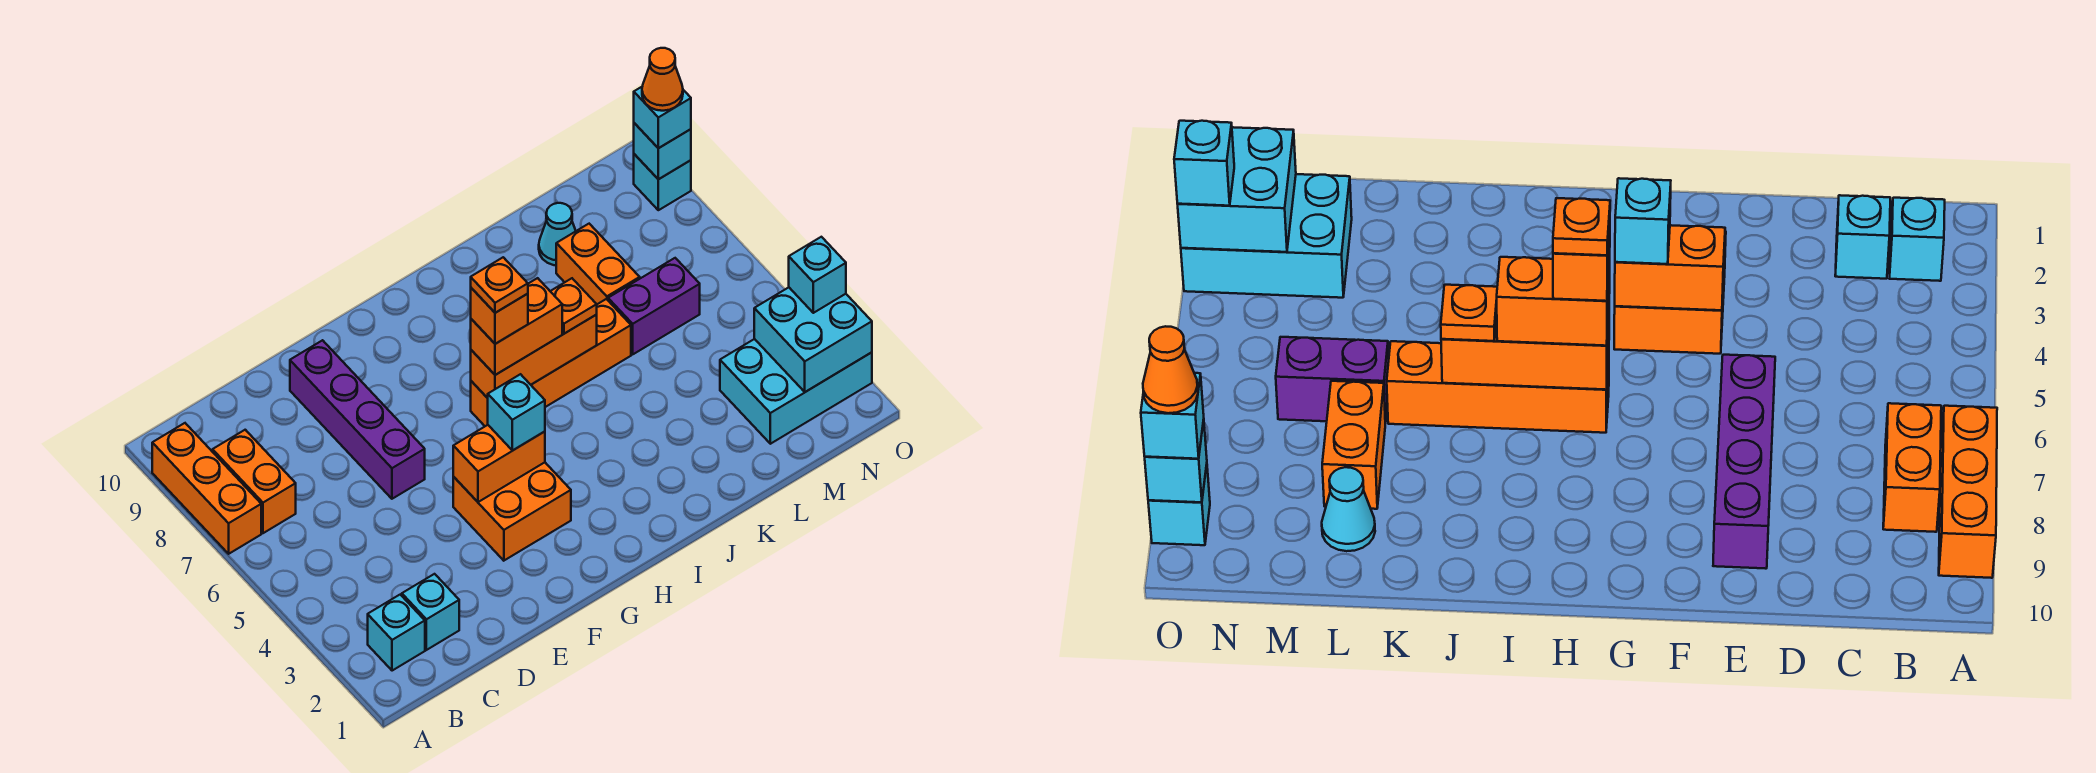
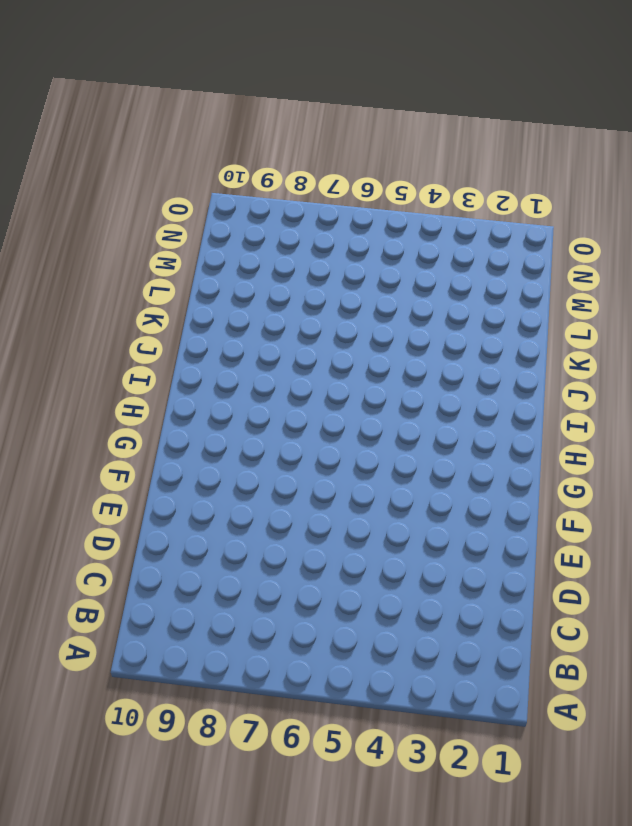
none -> orange brick A7:A9 level 1
none -> cyan brick B2 level 1
none -> orange brick B7:B8 level 1

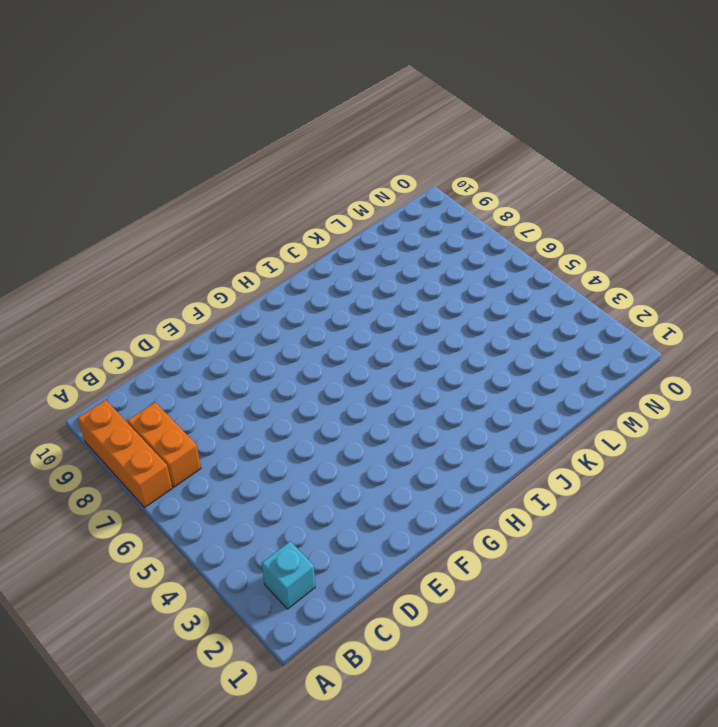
none -> cyan brick C2 level 1
none -> purple brick E6:E9 level 1
none -> orange brick F3:G4 level 1

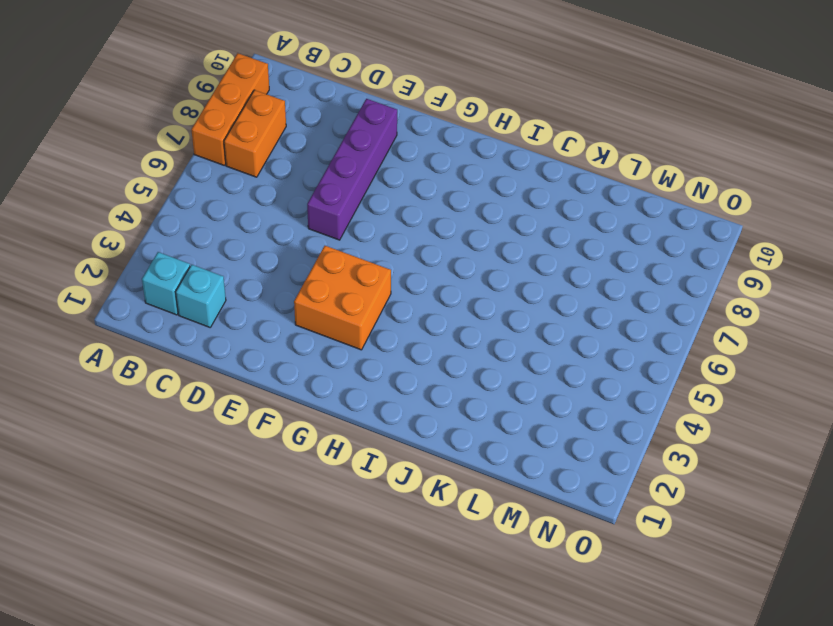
none -> orange brick H6:K6 level 1
none -> purple brick L6:M6 level 1
none -> orange brick L7:L8 level 1

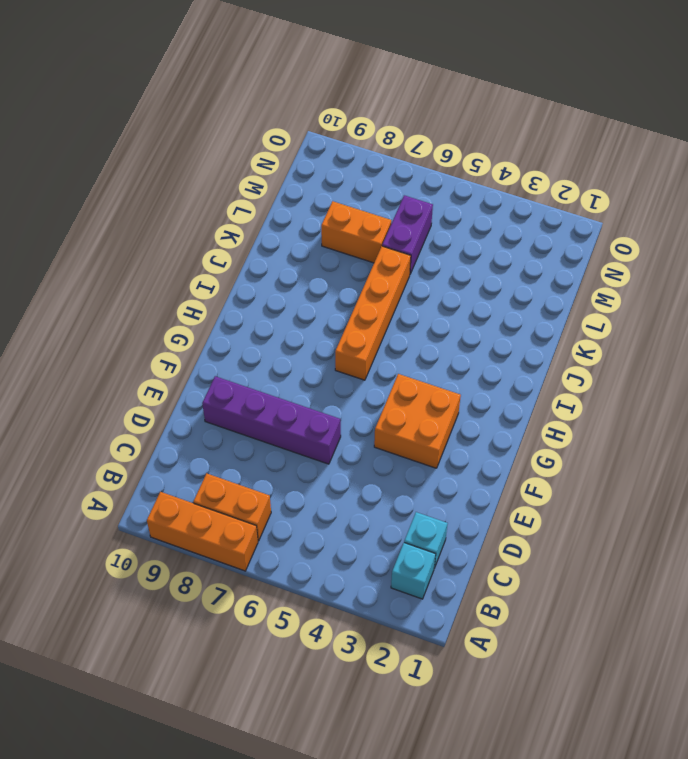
none -> cyan cone L9 level 1
none -> cyan brick M2:O3 level 1
none -> cyan brick O9 level 1

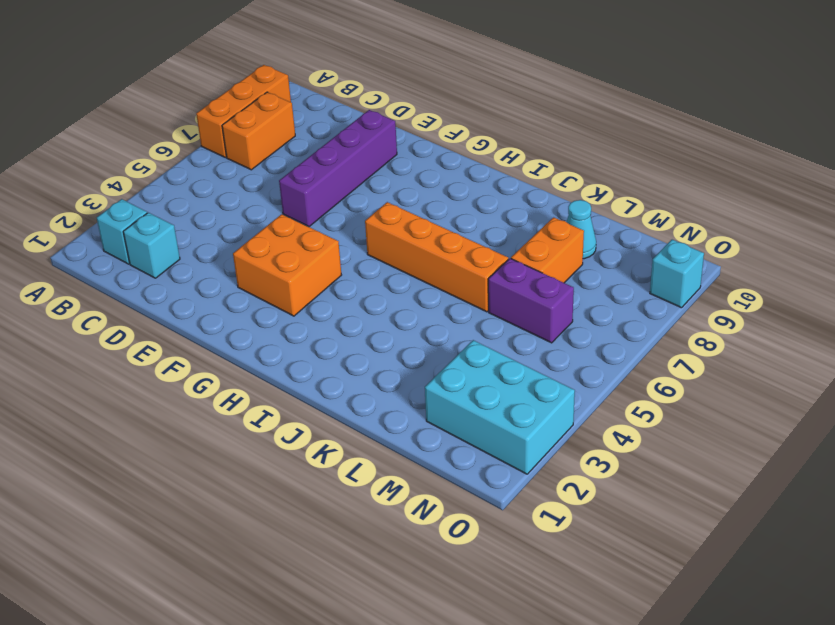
none -> orange brick F4:G4 level 2
none -> orange brick H6:J6 level 2
none -> cyan brick N2:O3 level 2

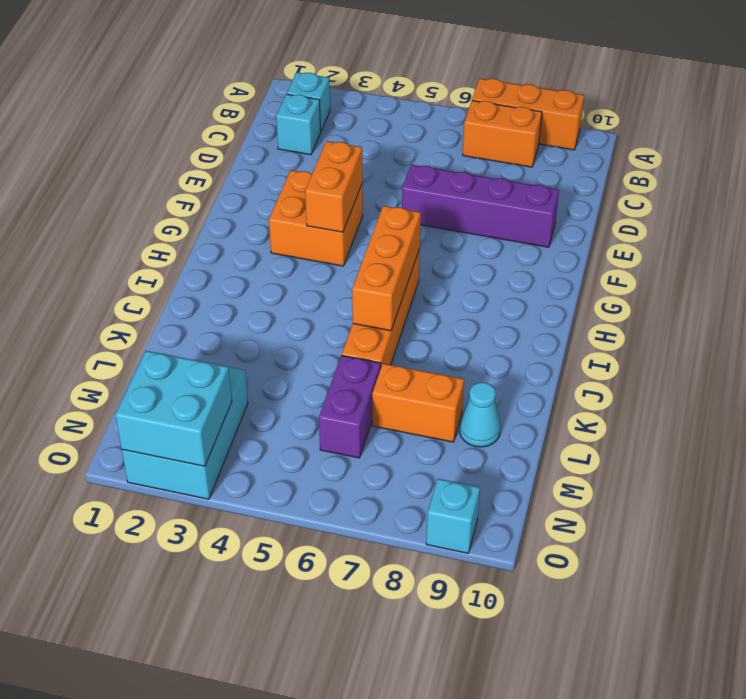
none -> cyan brick O9 level 2
none -> cyan brick G4 level 3
none -> orange brick H6:I6 level 3

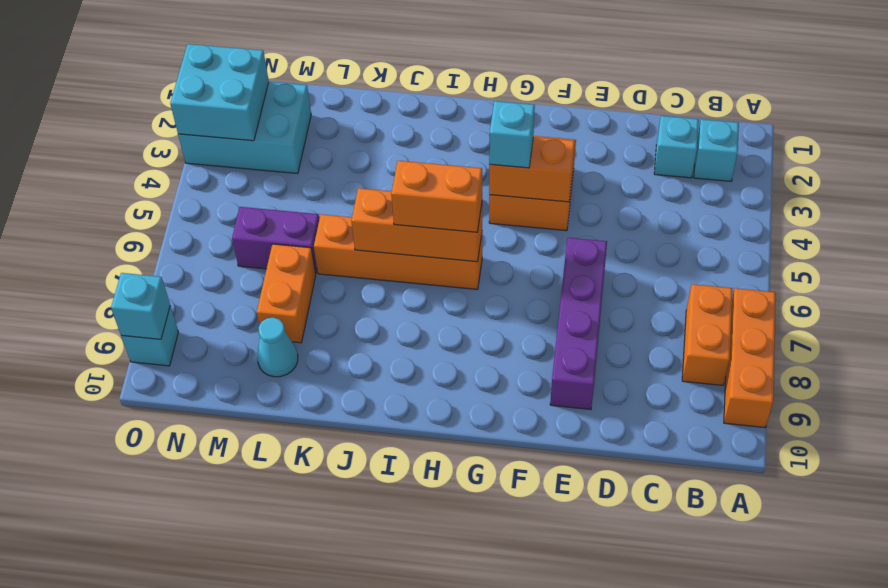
none -> orange plate J6 level 3
none -> cyan brick O3 level 3
none -> cyan brick O9 level 3

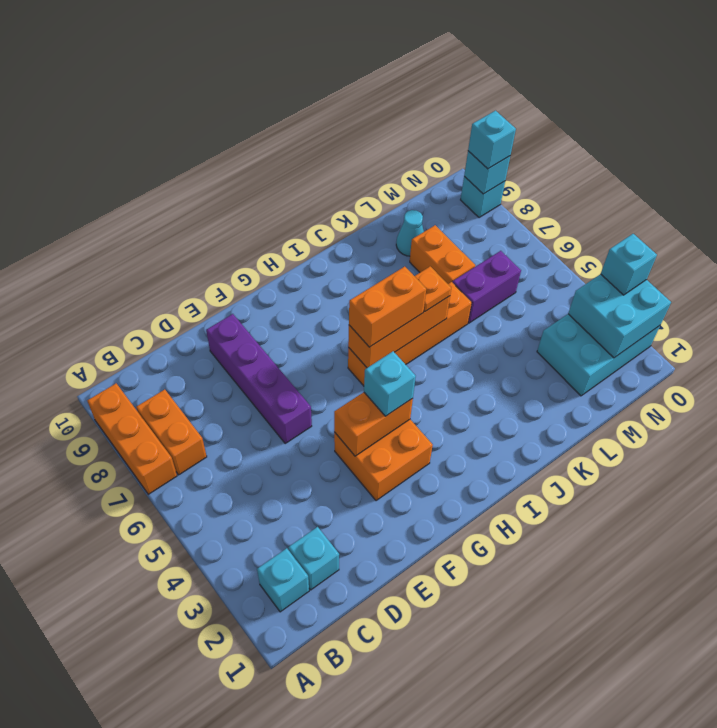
none -> orange brick H6 level 4
none -> orange cone O9 level 4
none -> orange plate H6 level 5

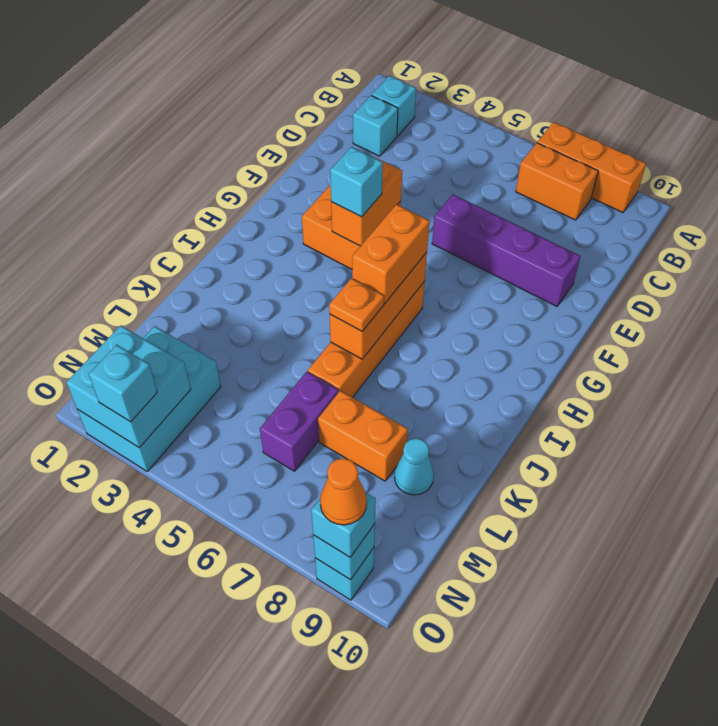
none -> orange brick H6 level 4
none -> orange plate H6 level 5

